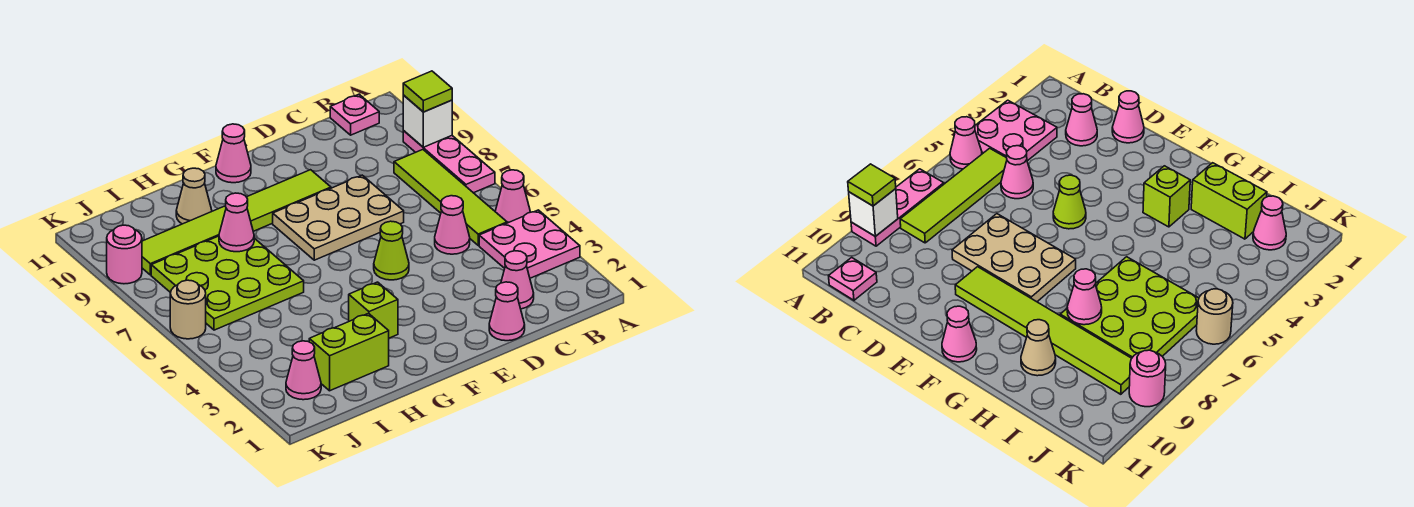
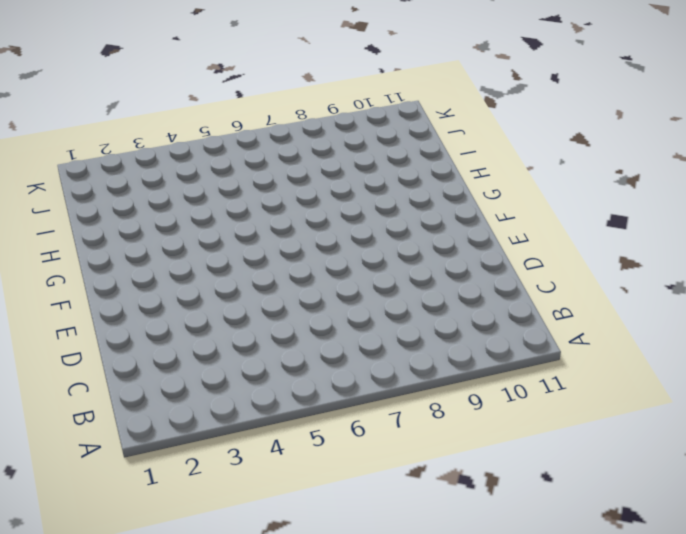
none -> pink plate A3:B4 level 1
none -> pink cone A5 level 1
none -> pink plate A7:A9 level 1

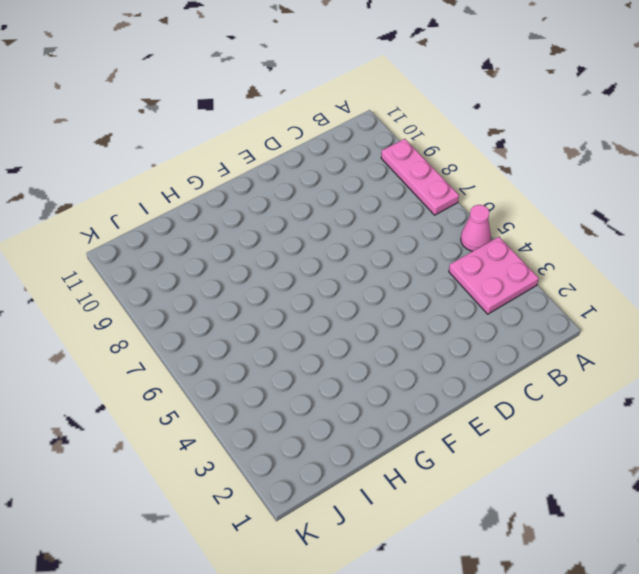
none -> lime tile B5:B8 level 1
none -> pink plate B11 level 1
none -> pink cone C2 level 1

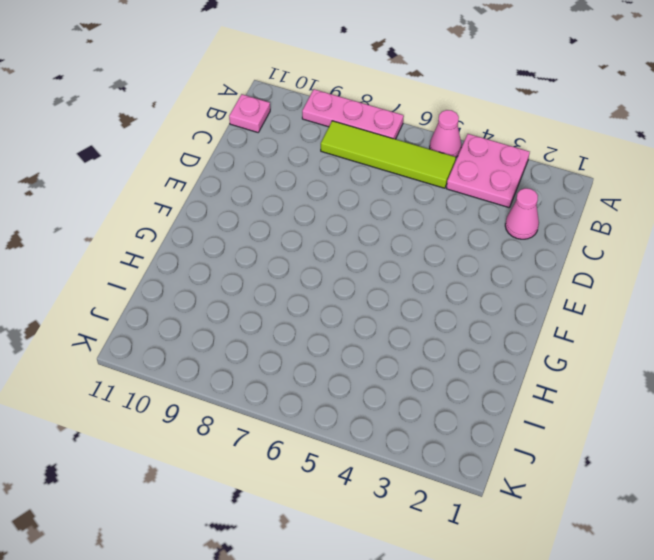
none -> pink cone C5 level 1
none -> pink cone D1 level 1
none -> tan plate D7:F8 level 1

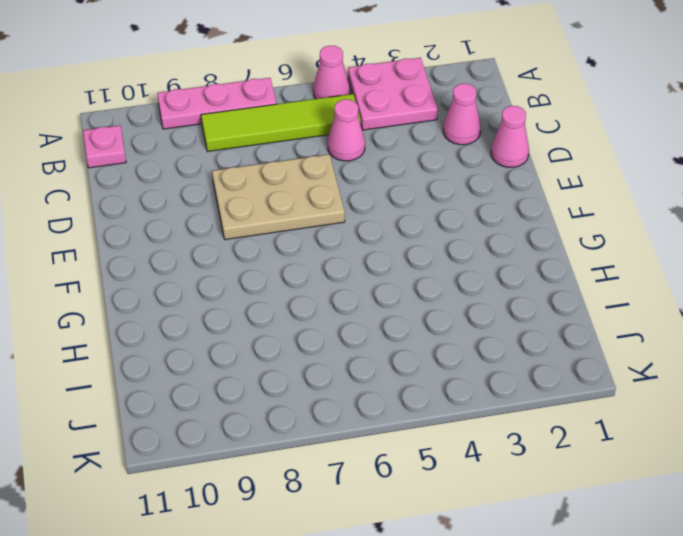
tan plate D6:E8 level 1 -> tan plate D7:F8 level 1
none -> lime cone E5 level 1
none -> lime tile E9:J9 level 1
none -> pink cone F11 level 1

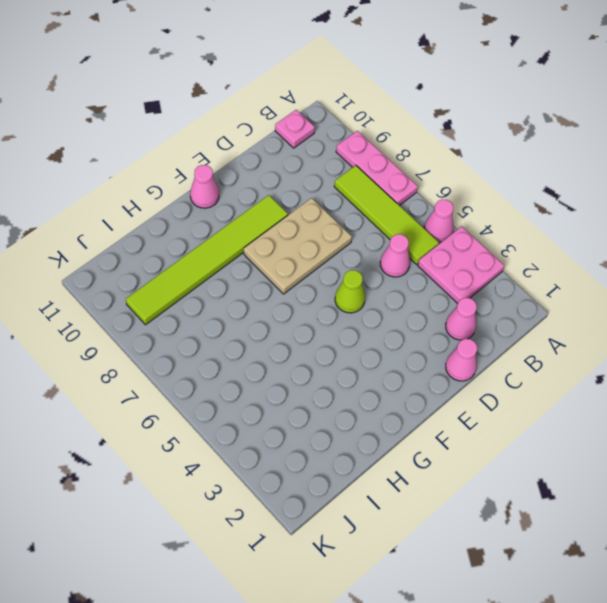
none -> lime brick G3 level 1
none -> lime brick H2:I2 level 1
none -> lime plate H6:J8 level 1

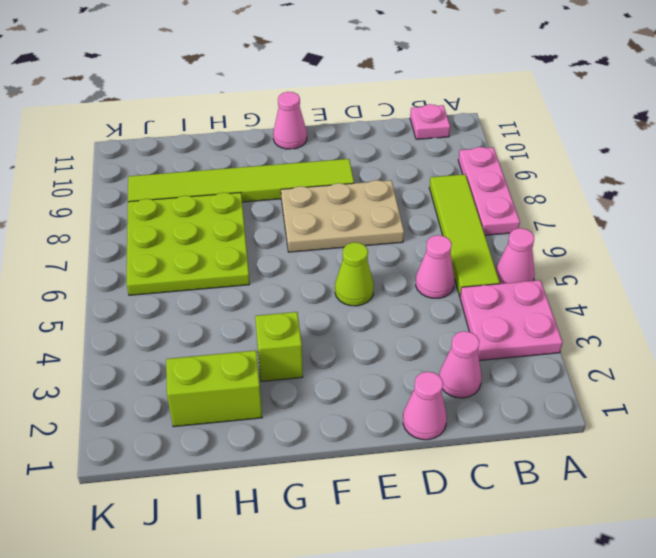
none -> tan cone H10 level 1
none -> pink cone J2 level 1
none -> tan round brick K6 level 1

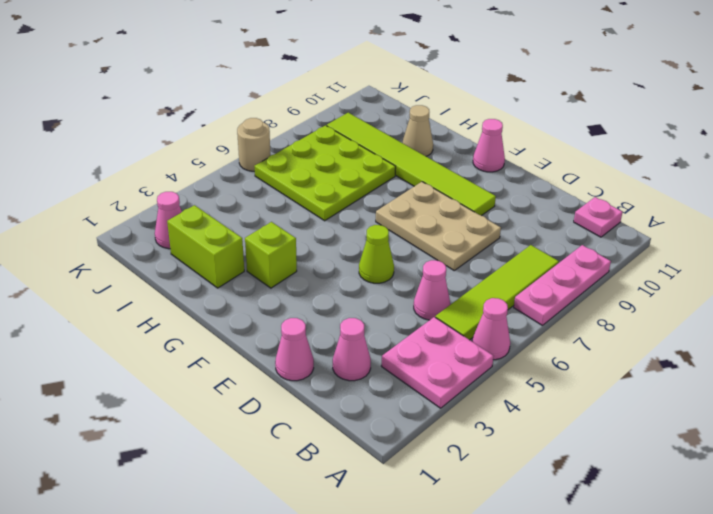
none -> pink round brick K9 level 1
none -> white brick A9 level 2
none -> pink cone H8 level 2

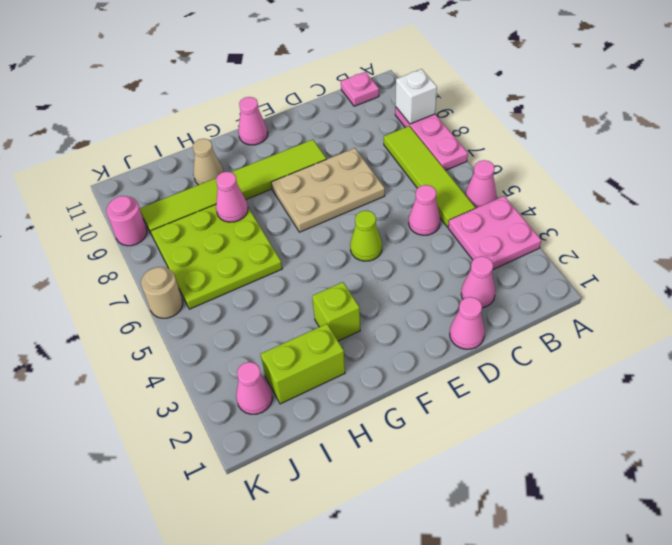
none -> lime tile A9 level 3

